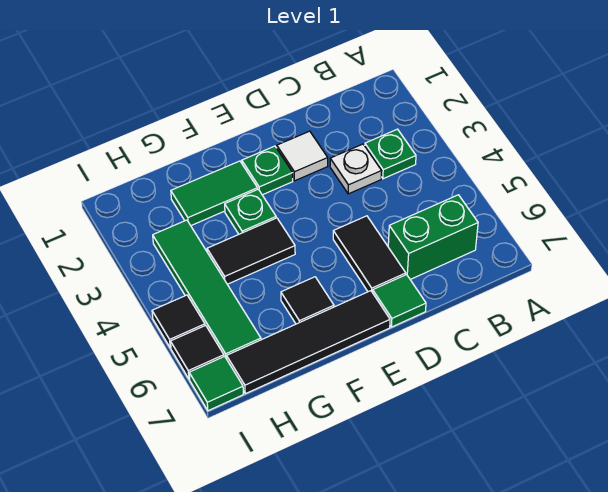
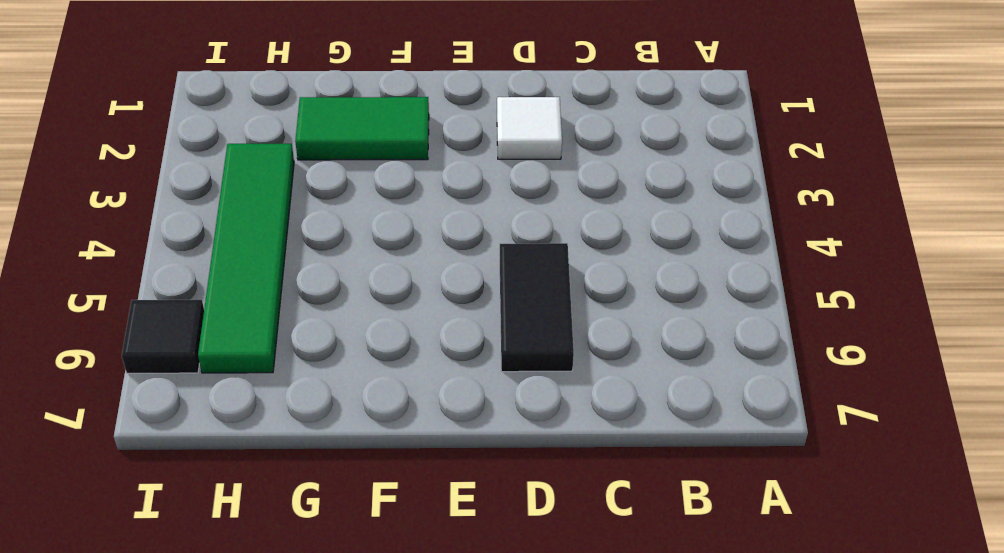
none -> green plate B3 level 1
none -> green brick B6:C6 level 1
none -> white plate C3 level 1

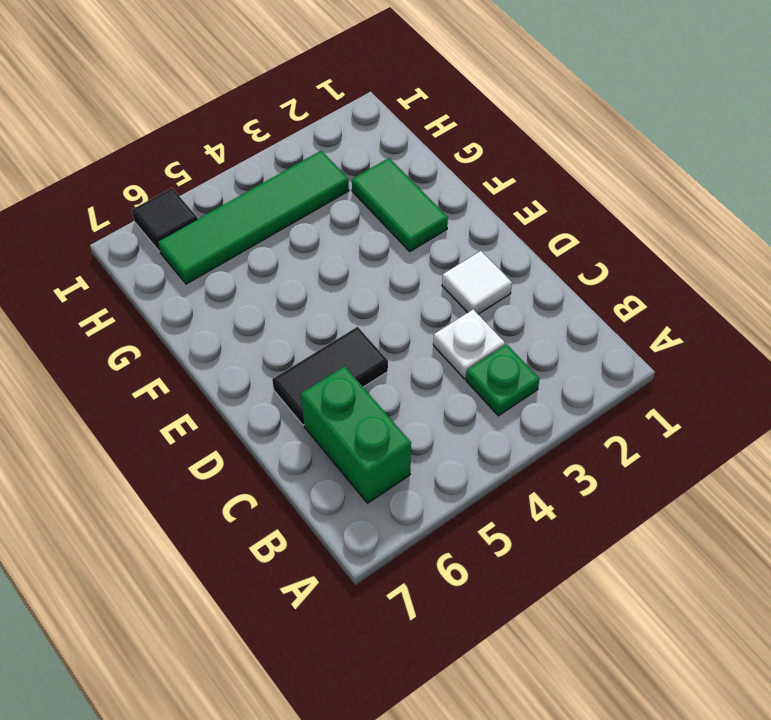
none -> green tile D7 level 1
none -> green plate E2 level 1
none -> black tile E7:H7 level 1

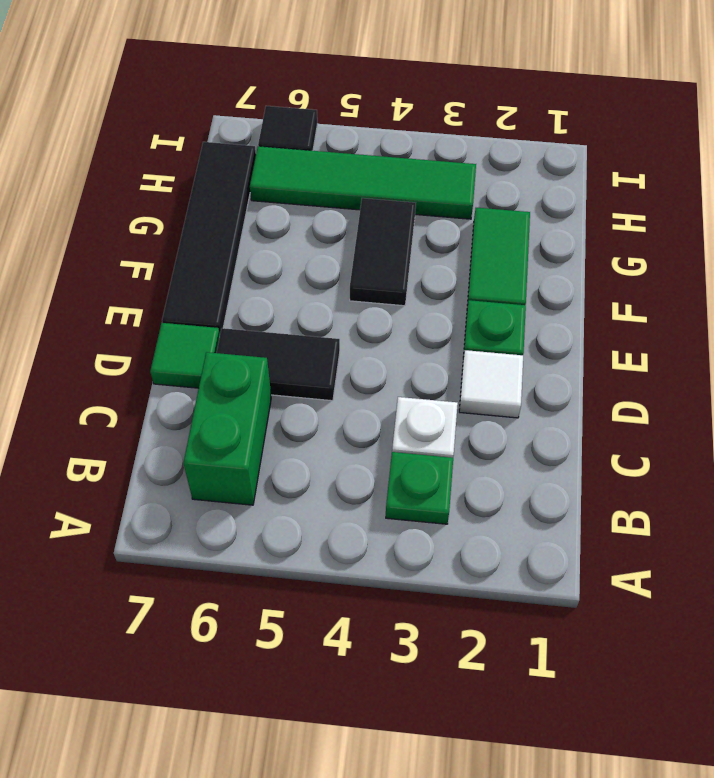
none -> green plate F3 level 1
none -> black tile F6 level 1
none -> black tile I5 level 1

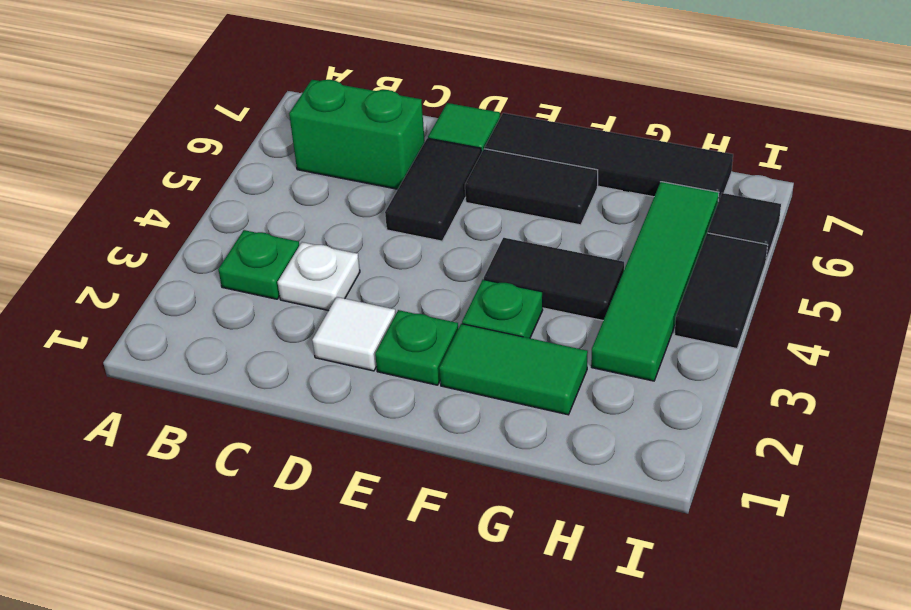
black tile E6:F6 level 1 -> black tile F6 level 1
black tile I4:I5 level 1 -> black tile I5 level 1
none -> green tile I7 level 1

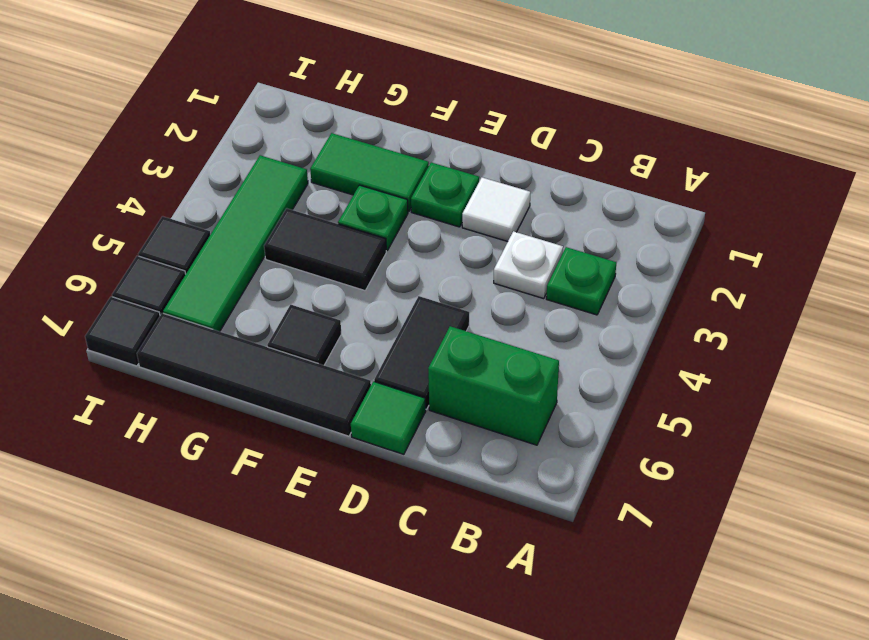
black tile I7 level 1 -> green tile I7 level 1

